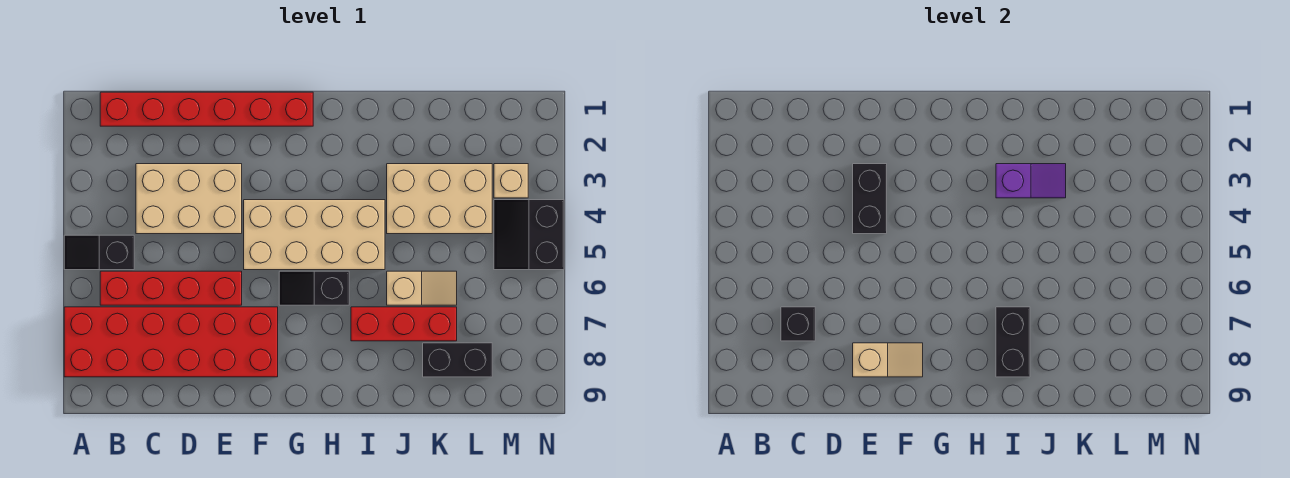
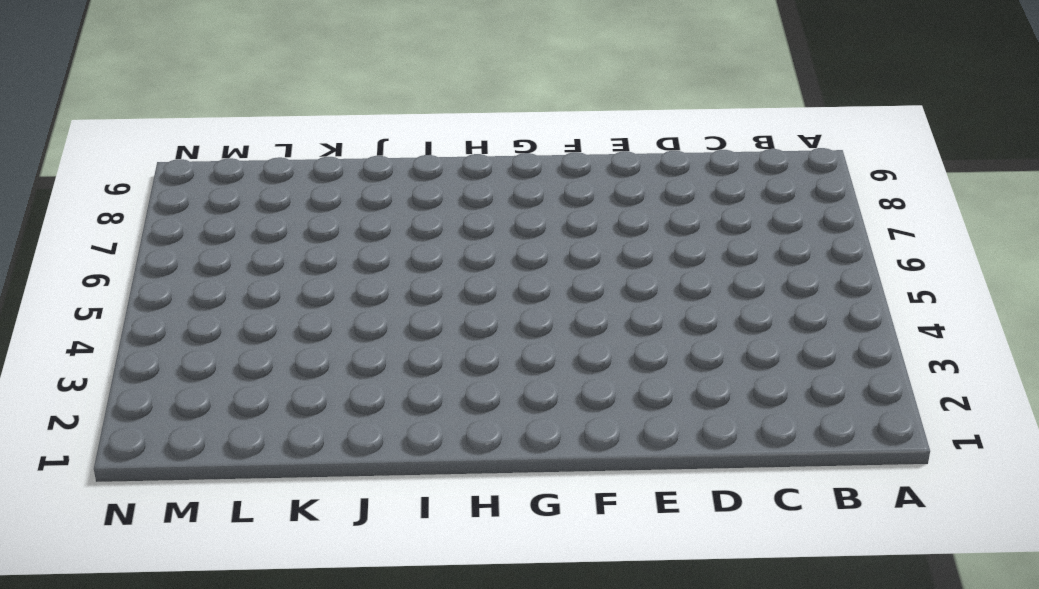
none -> black slope A5:B5 level 1 top B
none -> red brick A7:F8 level 1
none -> red brick B1:G1 level 1

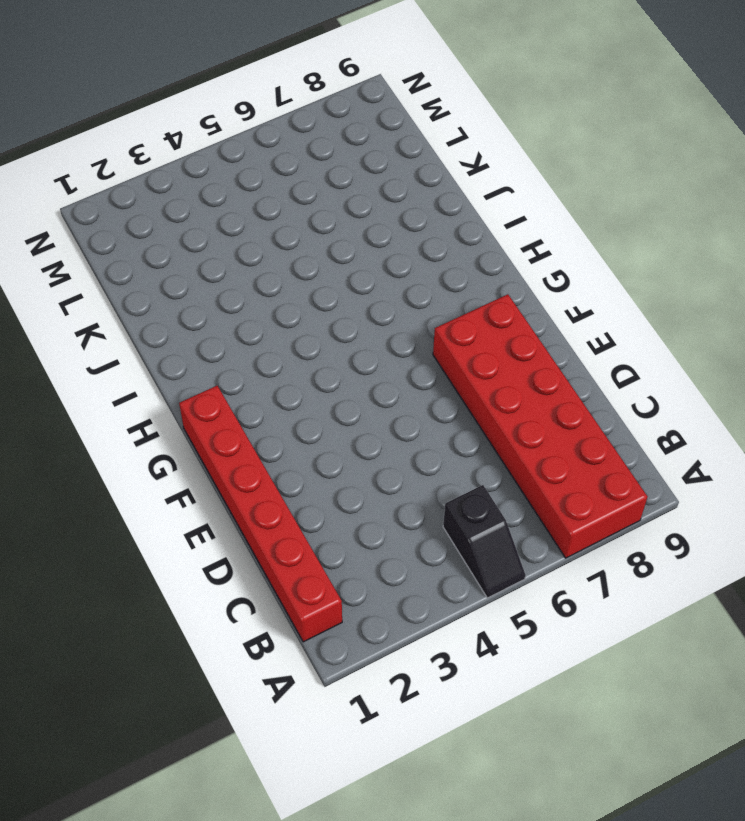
none -> red brick B6:E6 level 1
none -> tan brick C3:E4 level 1
none -> tan brick F4:I5 level 1

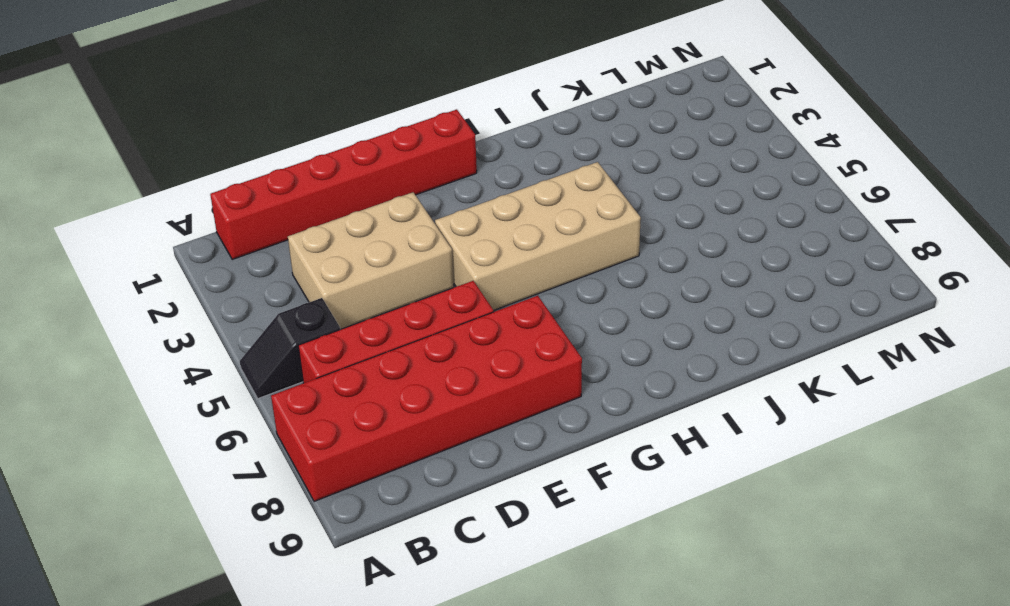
none -> black slope G6:H6 level 1 top H
none -> red brick I7:K7 level 1
none -> tan brick J3:L4 level 1

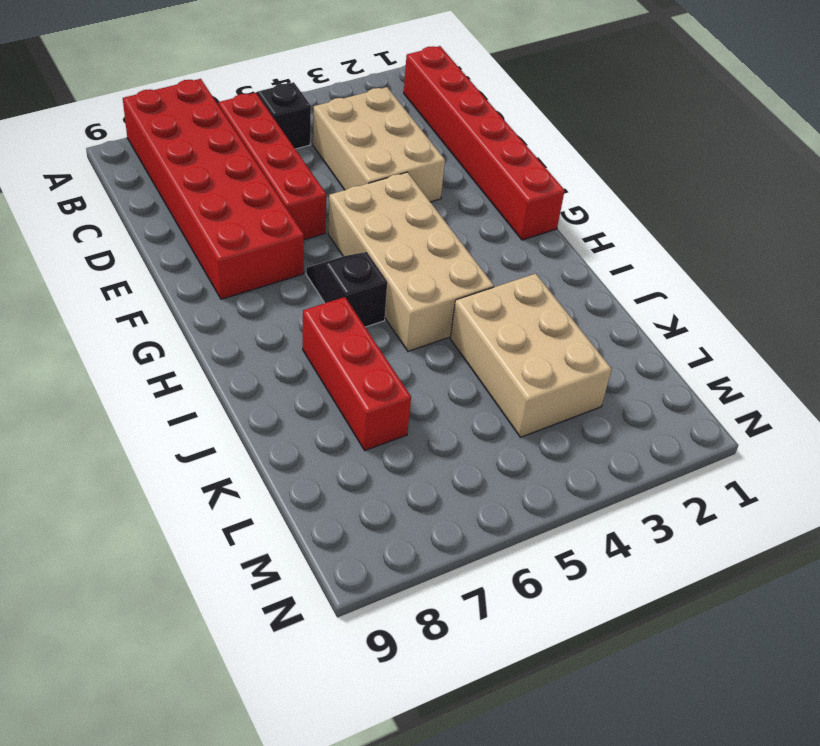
none -> tan slope J6:K6 level 1 top J
none -> black brick K8:L8 level 1
none -> tan brick M3 level 1

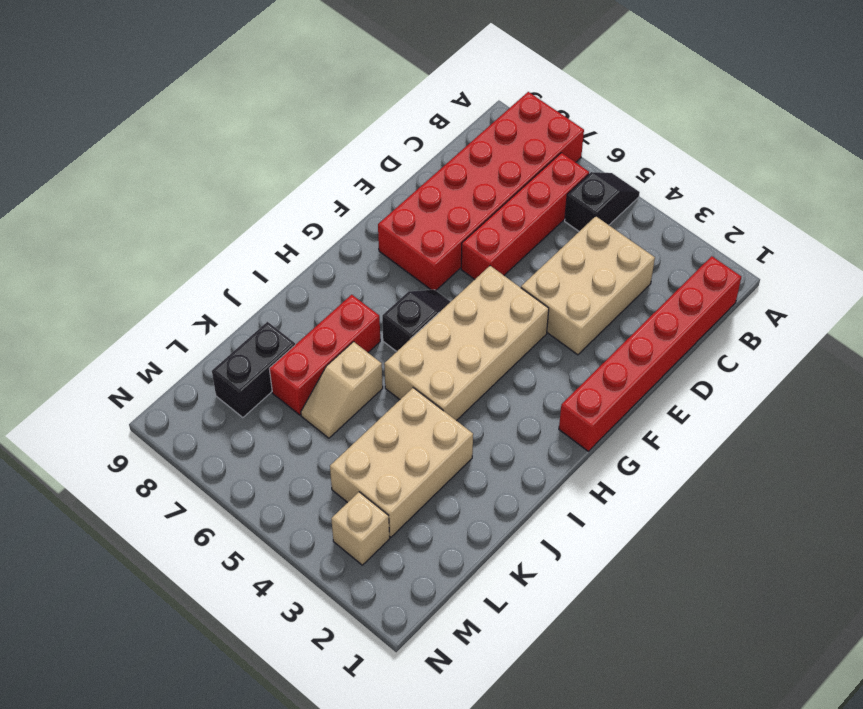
none -> black slope M4:N5 level 1 top N
none -> black brick C7 level 2
none -> black brick E3:E4 level 2

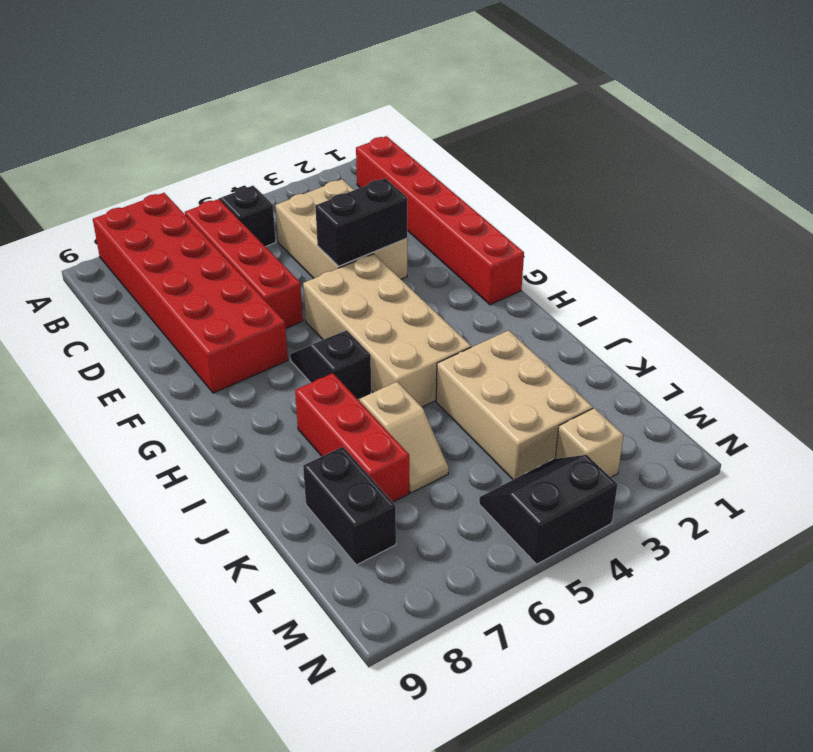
none -> black brick C7 level 2
none -> tan slope E8:F8 level 2 top E
none -> purple slope I3:J3 level 2 top I

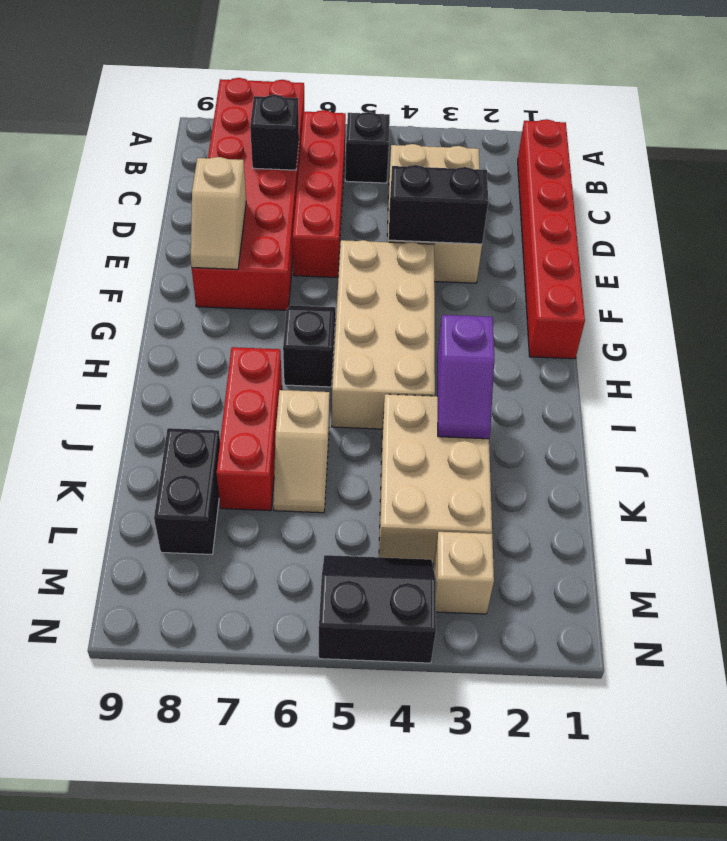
none -> black brick I7:I8 level 2

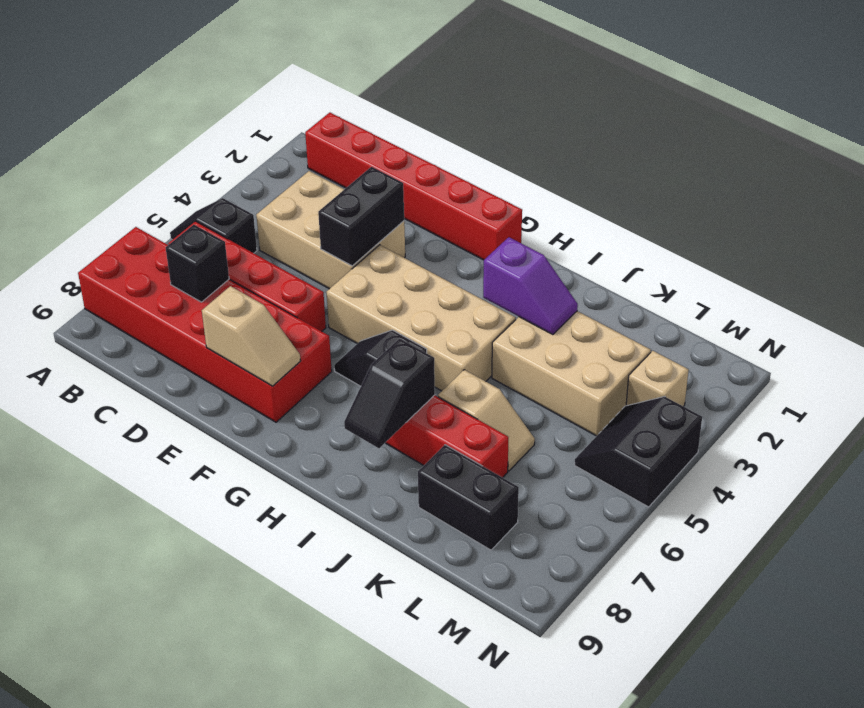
black slope I7:I8 level 2 top 7 -> black brick I7:I8 level 2

